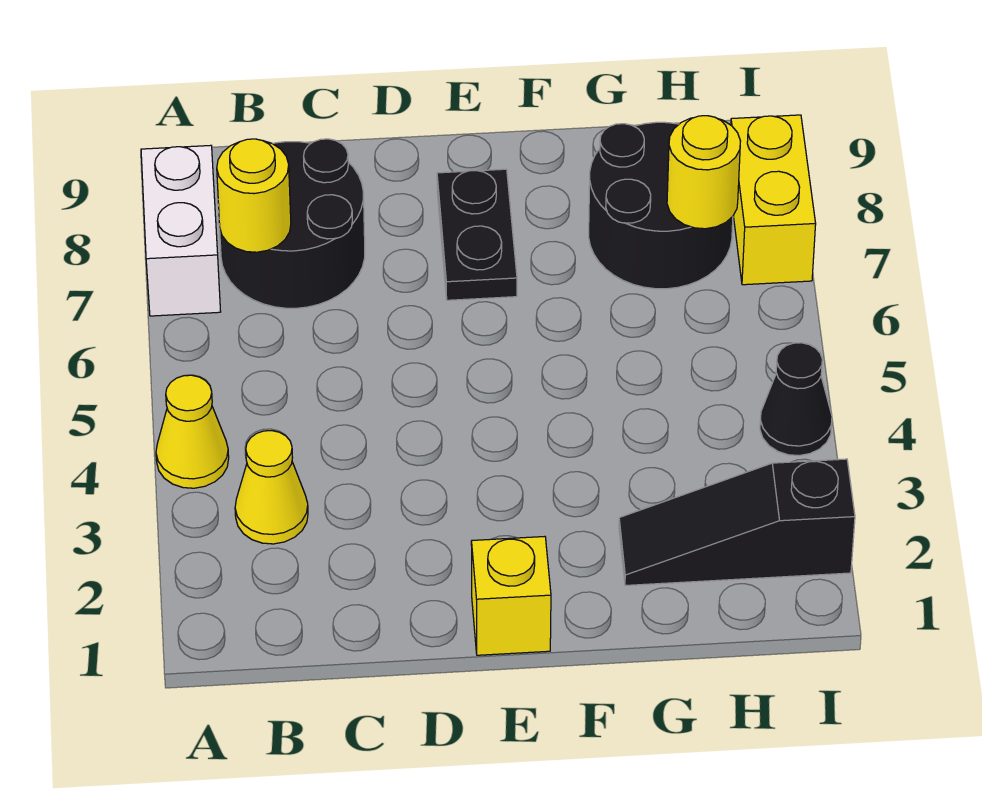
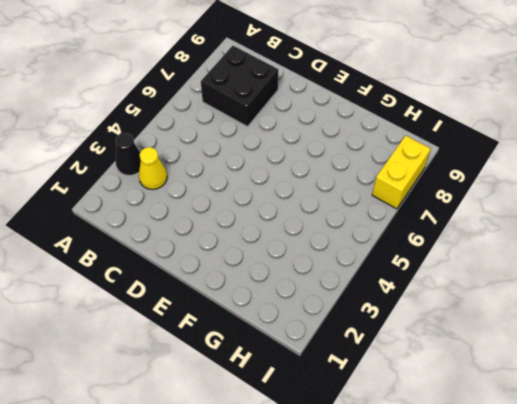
black cone A3 level 1 -> black cone I4 level 1
black brick B7:C8 level 1 -> black round brick B7:C8 level 1
none -> yellow cone A4 level 1
none -> white brick A7:A8 level 1
none -> yellow brick E1 level 1

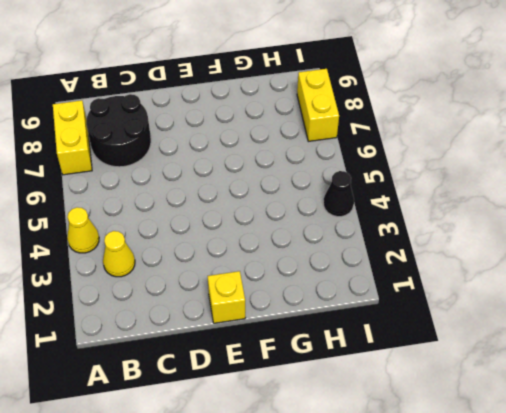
yellow brick A7:A8 level 1 -> white brick A7:A8 level 1
none -> black plate E7:E8 level 1
none -> black slope G2:I2 level 1 top I
none -> black round brick G7:H8 level 1

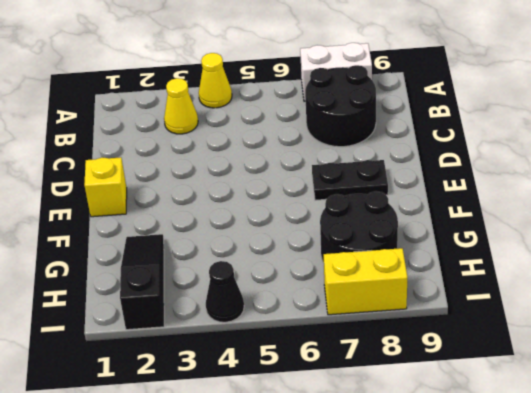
none -> yellow round brick B7 level 2
none -> yellow round brick H7 level 2

